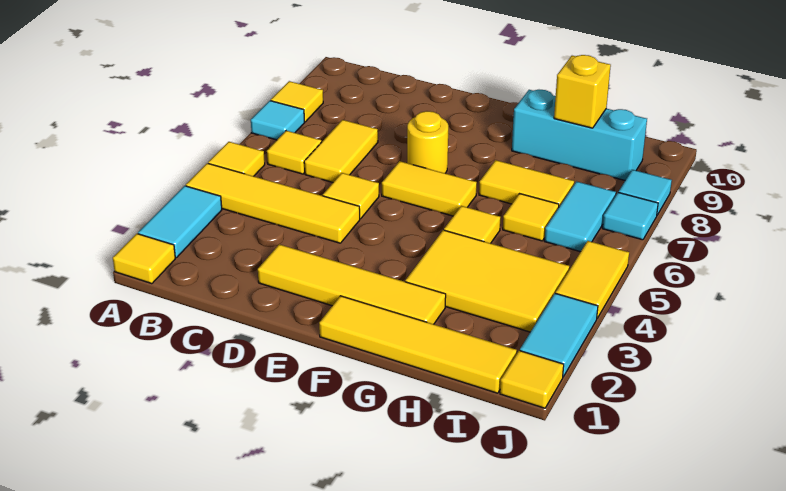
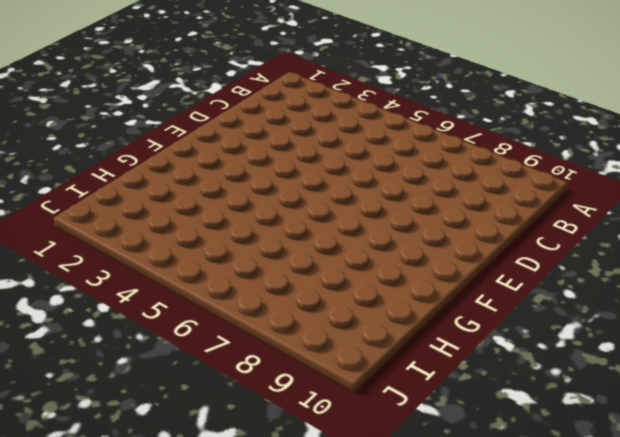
none -> yellow tile A1 level 1
none -> cyan tile A2:A3 level 1
none -> yellow tile A4:D4 level 1

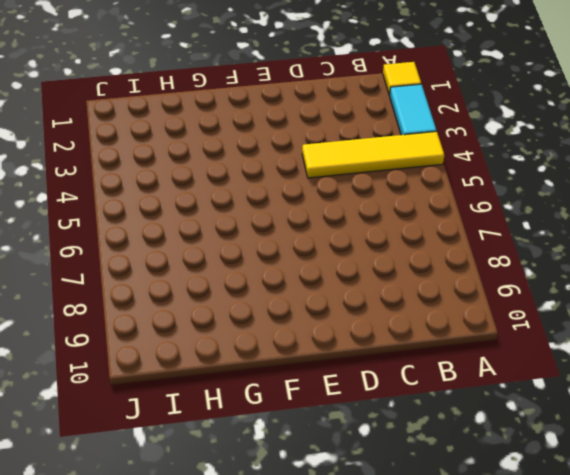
none -> yellow tile A5 level 1
none -> cyan tile A7 level 1
none -> yellow tile A8 level 1

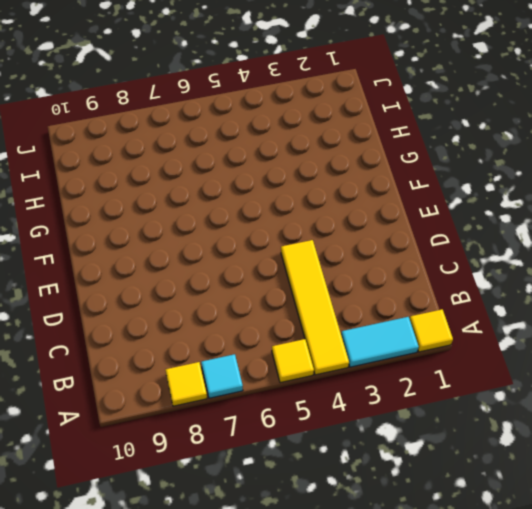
none -> yellow tile B6 level 1
none -> yellow tile C6:C7 level 1
none -> yellow tile D2:G2 level 1

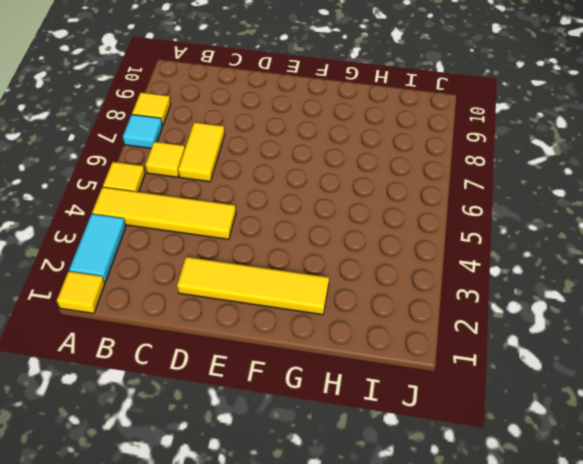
none -> yellow tile D5 level 1
none -> yellow tile E6:F6 level 1
none -> yellow round brick E7 level 1

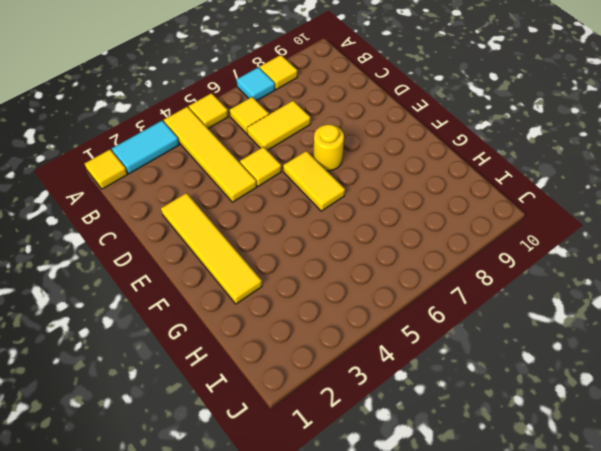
none -> yellow tile F1:I1 level 1
none -> yellow tile G3:I4 level 1
none -> yellow tile G5 level 1

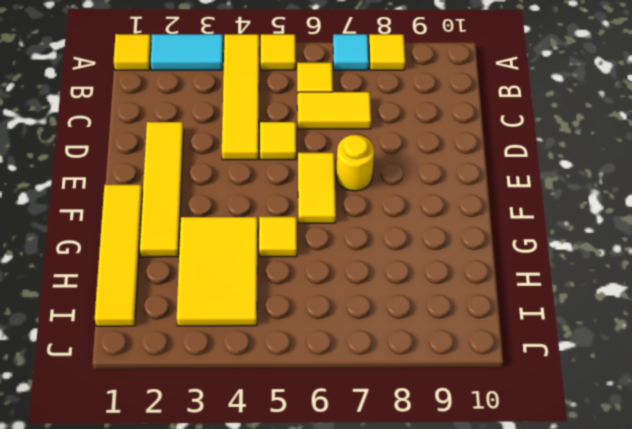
none -> yellow tile G7:H7 level 1
none -> cyan brick G9:I9 level 1
none -> yellow tile H6 level 1

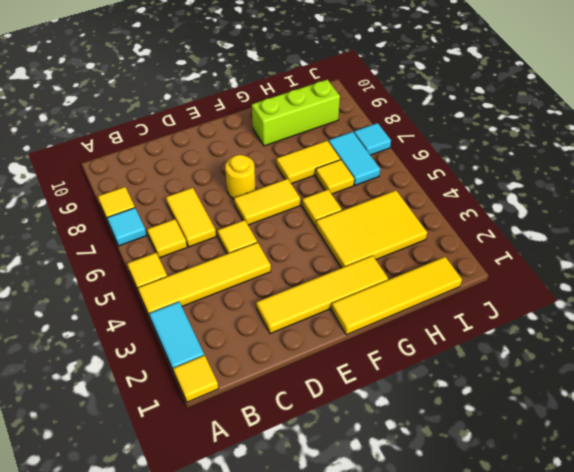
lime brick G9:I9 level 1 -> cyan brick G9:I9 level 1
none -> yellow tile J1 level 1
none -> cyan tile J2:J3 level 1
none -> yellow tile J4:J5 level 1

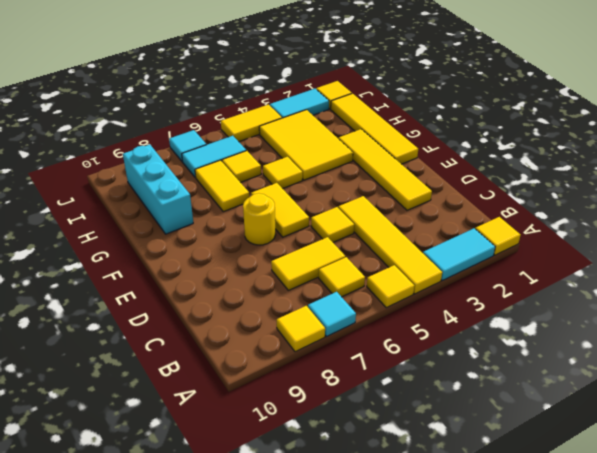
none -> cyan tile J8 level 1
none -> yellow brick H9 level 2

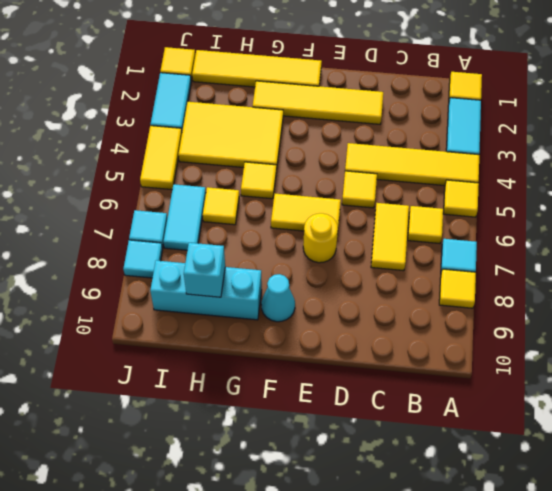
cyan cone F9 level 1 -> none
cyan brick H9 level 2 -> yellow brick H9 level 2
none -> yellow tile G7:H7 level 1

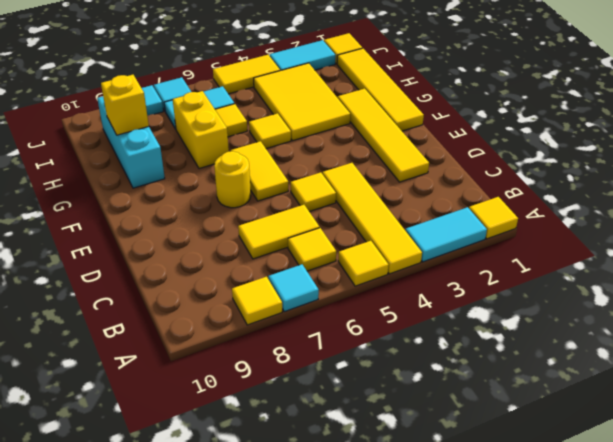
yellow brick G7:H7 level 1 -> yellow tile G7:H7 level 1

